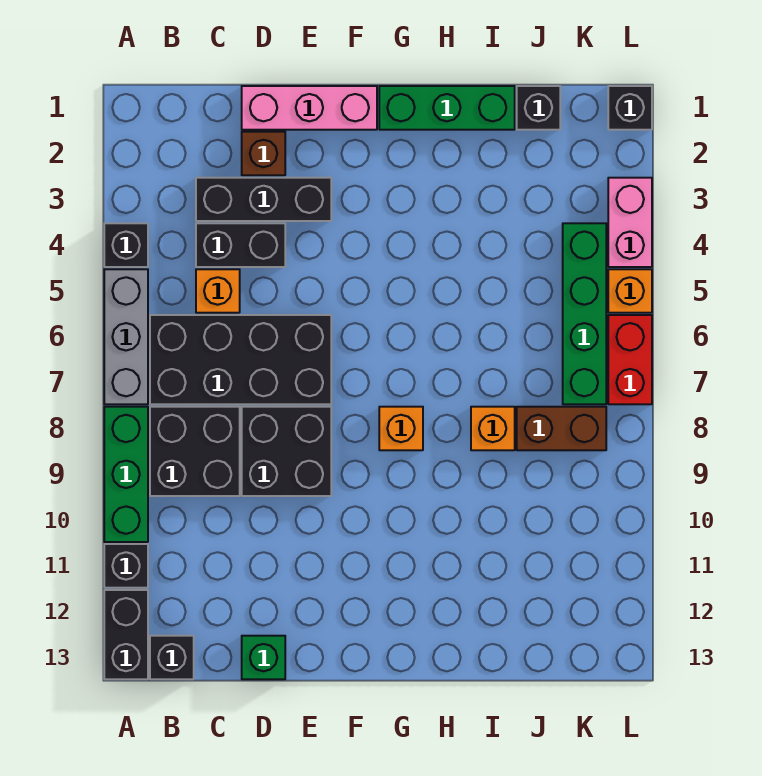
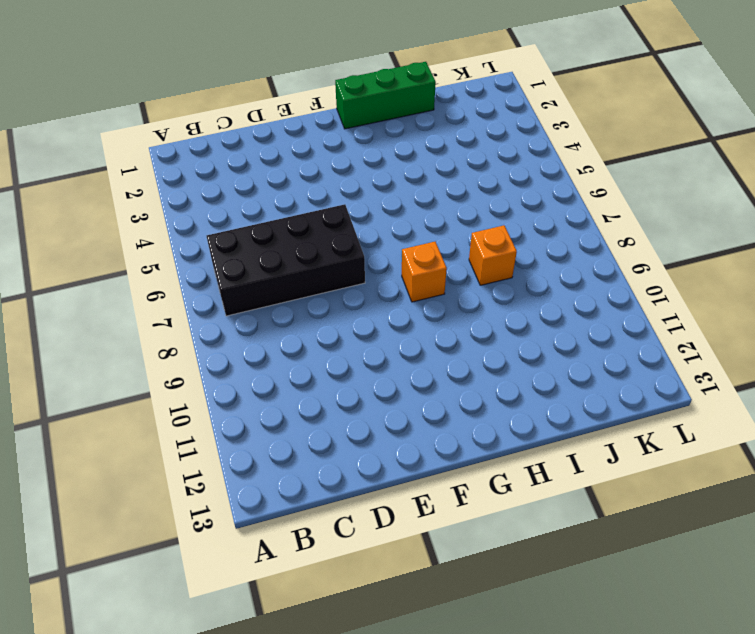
none -> black brick A4 level 1
none -> grey brick A5:A7 level 1
none -> green brick A8:A10 level 1

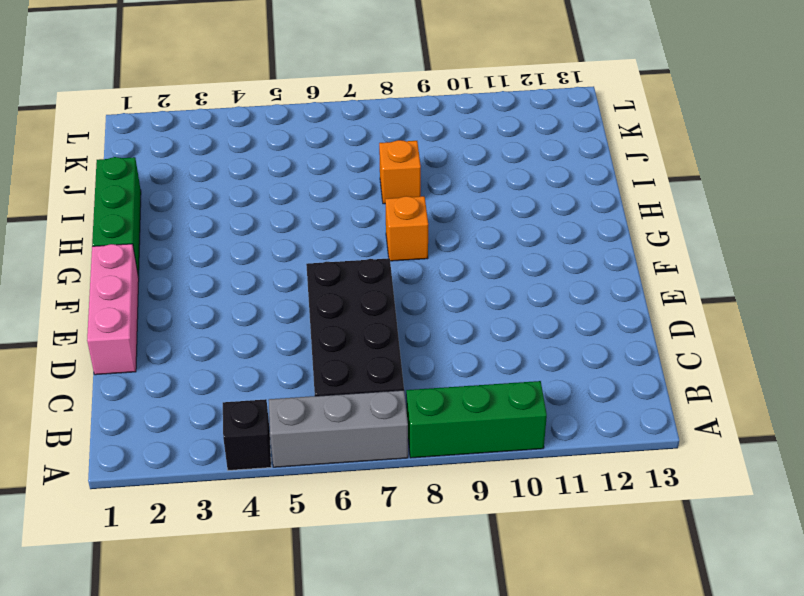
none -> black brick A11 level 1
none -> black brick A12:A13 level 1
none -> black brick B8:C9 level 1

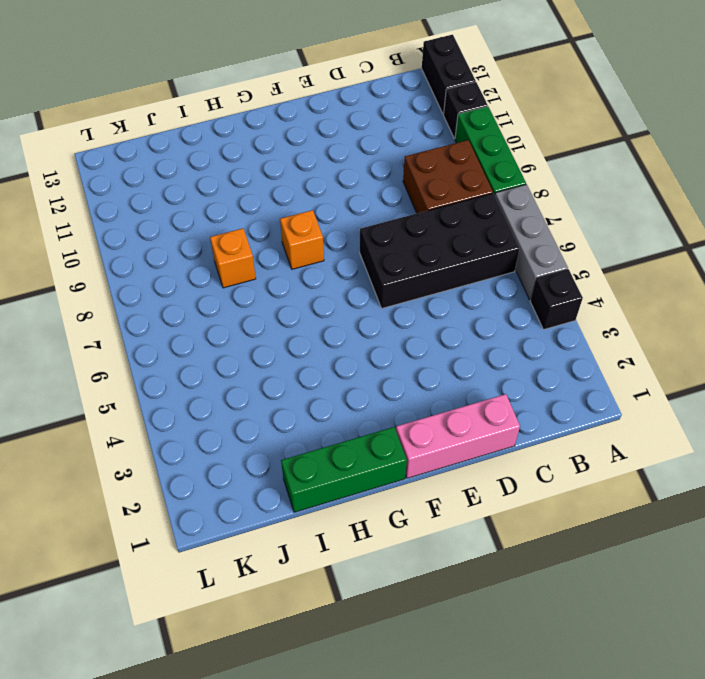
brown brick B8:C9 level 1 -> black brick B8:C9 level 1
none -> black brick B13 level 1
none -> black brick C3:E3 level 1
none -> black brick C4:D4 level 1

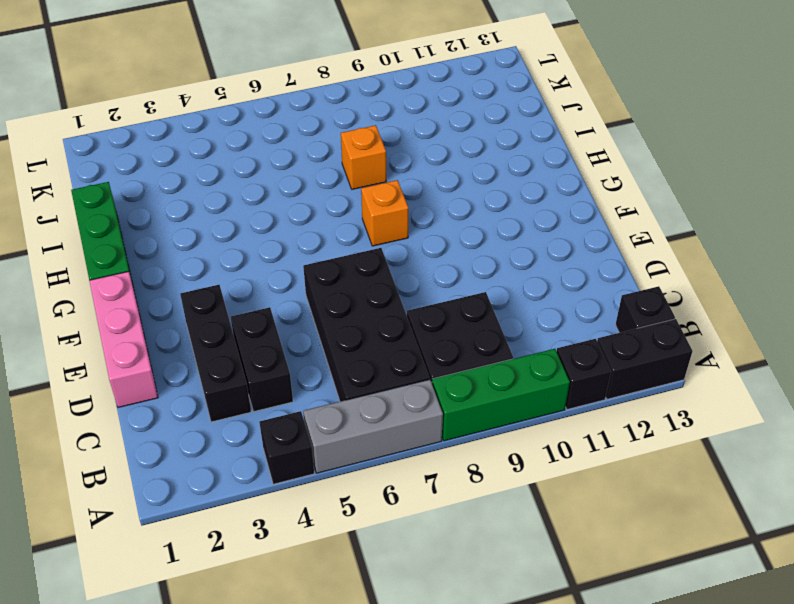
none -> orange brick C5 level 1
none -> brown brick D2 level 1
none -> black brick D8:E9 level 1

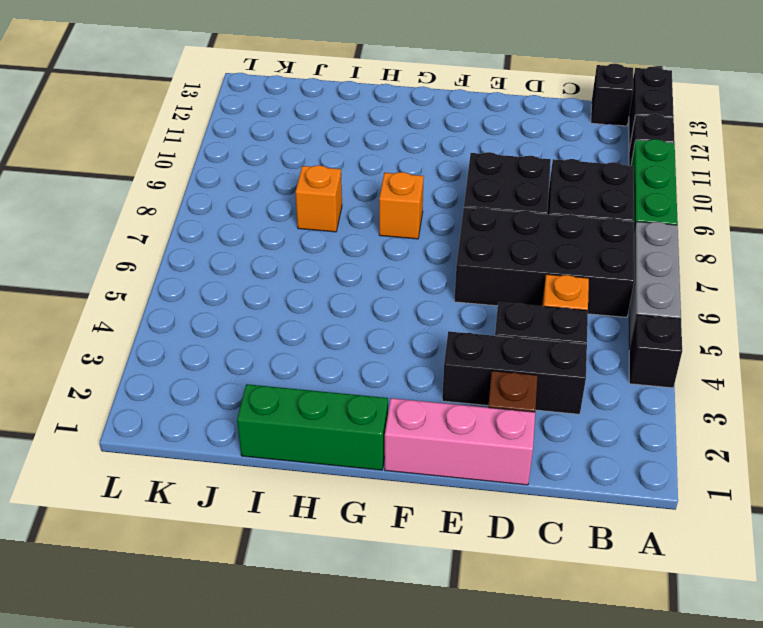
none -> green brick D13 level 1
none -> black brick J1 level 1
none -> brown brick J8:K8 level 1

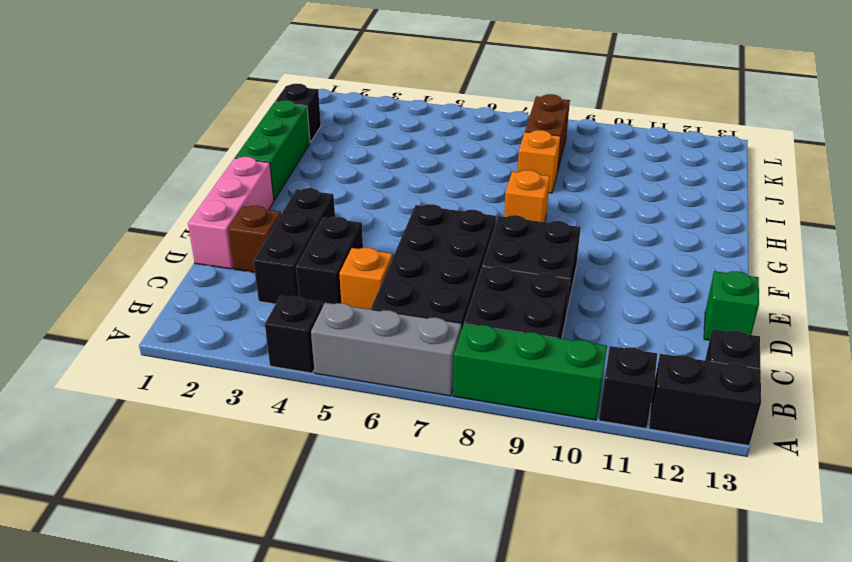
none -> green brick K4:K7 level 1
none -> black brick L1 level 1
none -> pink brick L3:L4 level 1

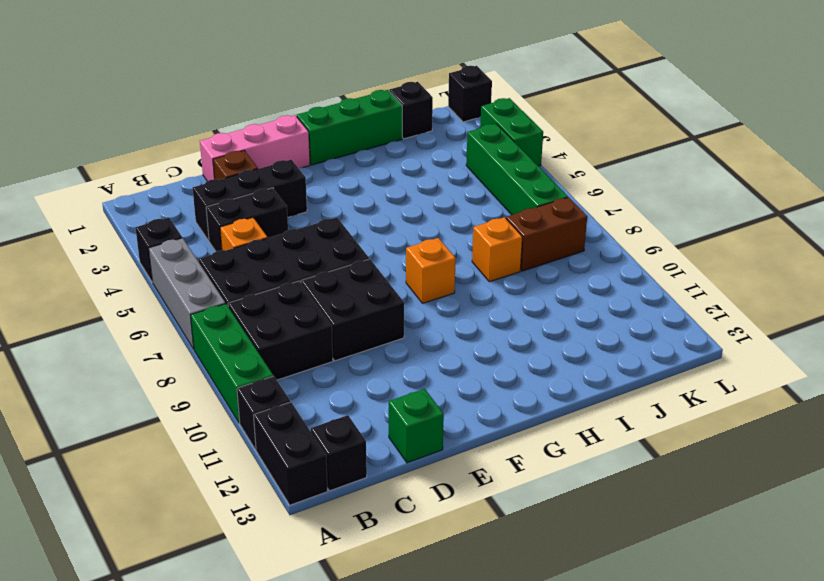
green brick L3:L4 level 1 -> pink brick L3:L4 level 1
none -> orange brick L5 level 1
none -> red brick L6:L7 level 1

